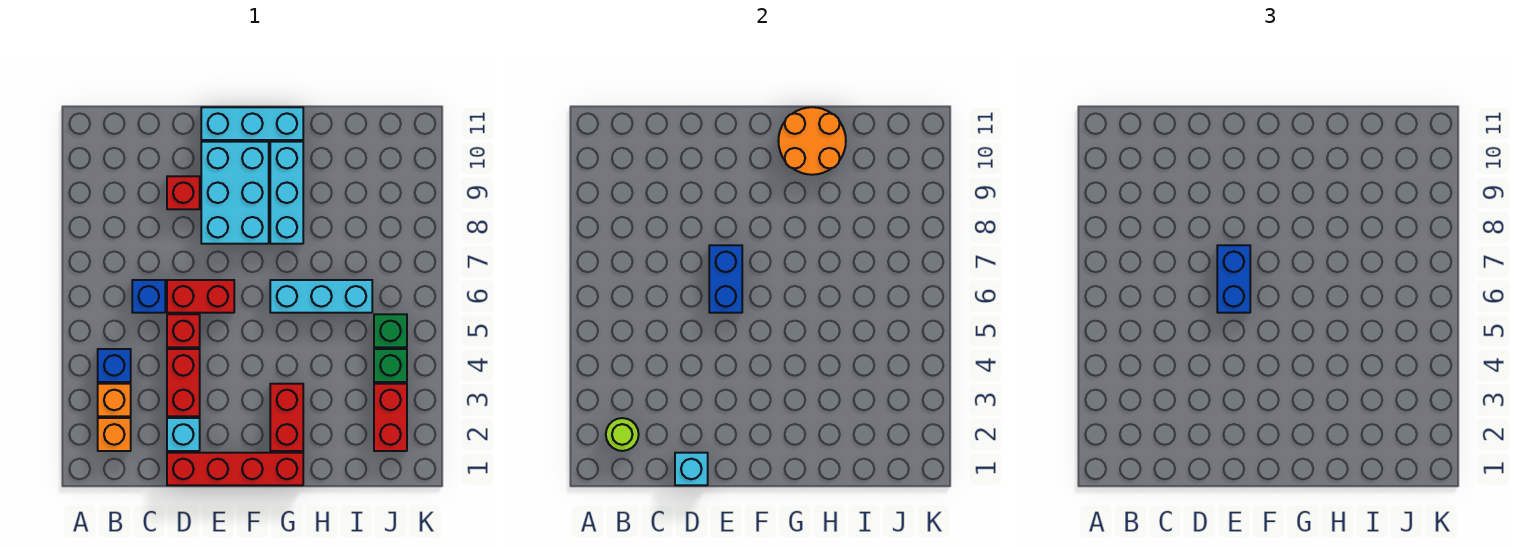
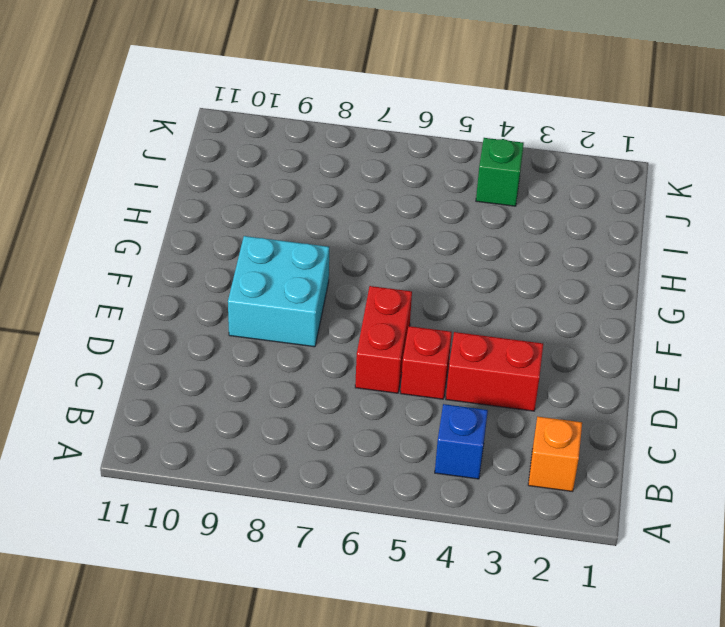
cyan brick E8:F9 level 1 -> cyan brick E8:F10 level 1
none -> orange brick B3 level 1
none -> blue brick C6 level 1
none -> red brick D1:G1 level 1

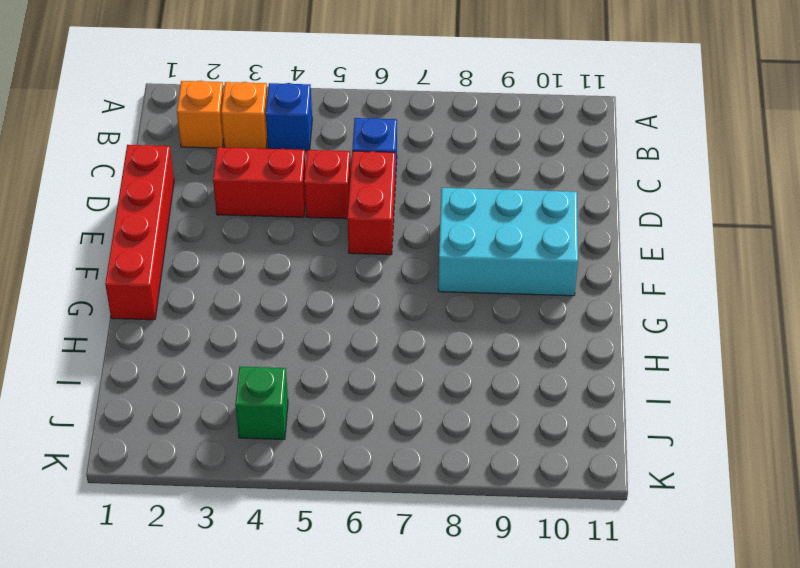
none -> cyan brick D2 level 1
none -> red brick D9 level 1
none -> cyan brick E11:G11 level 1

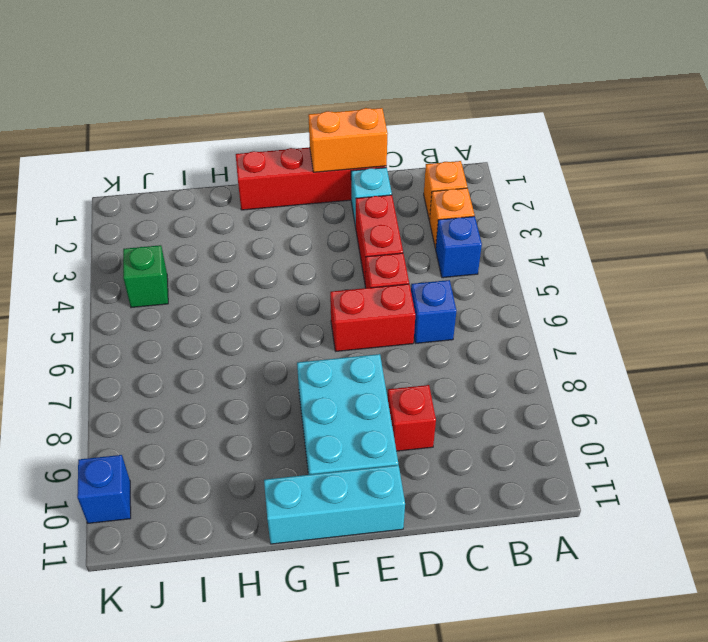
orange brick D1:E1 level 2 -> cyan brick D1 level 2
blue brick K10 level 1 -> none
none -> red brick G2:G3 level 1
none -> cyan brick G6:I6 level 1
none -> cyan brick G8:G10 level 1

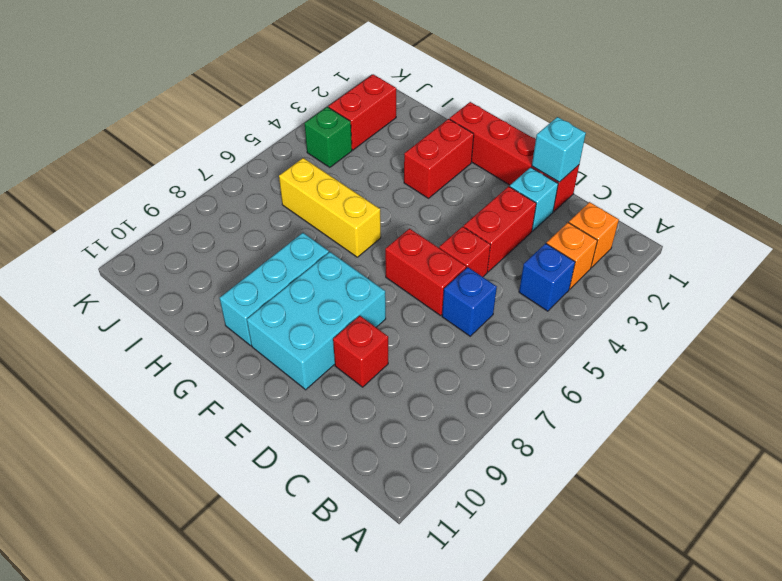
yellow brick G6:I6 level 1 -> cyan brick G6:I6 level 1
none -> cyan brick E11:G11 level 1
none -> green brick J5 level 1
none -> lime round brick B2 level 2

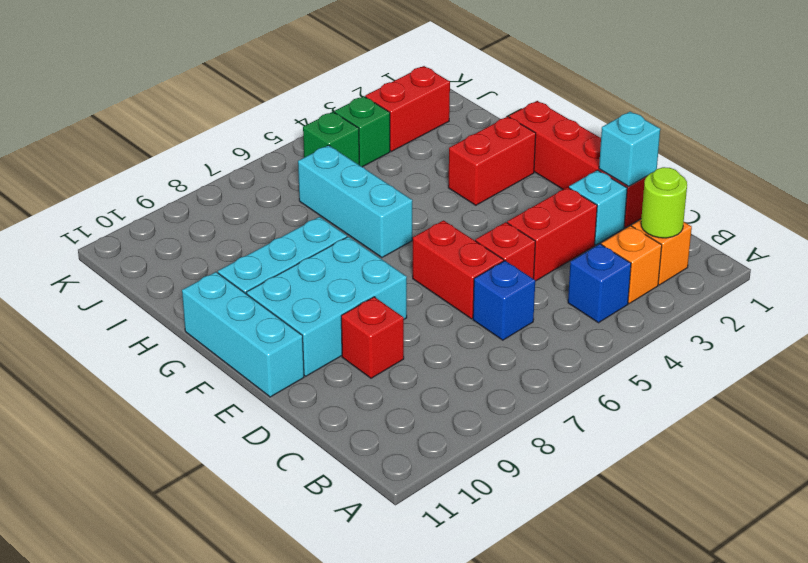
none -> blue brick E6:E7 level 2
none -> orange round brick G10:H11 level 2
none -> blue brick E6:E7 level 3

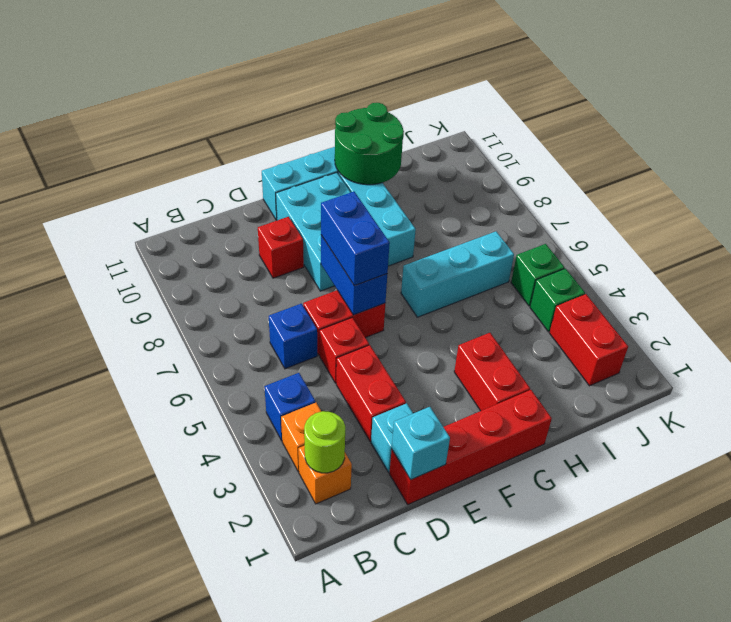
green round brick G10:H11 level 2 -> orange round brick G10:H11 level 2

